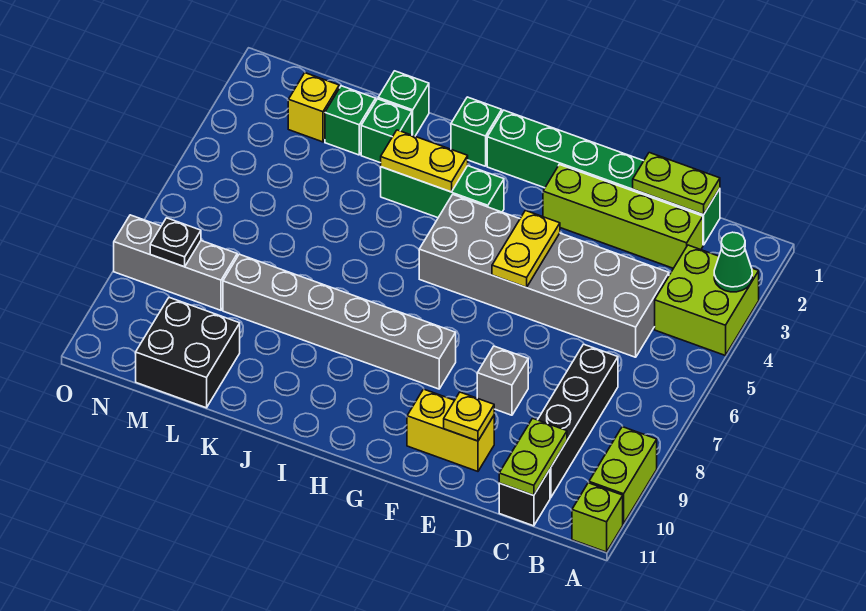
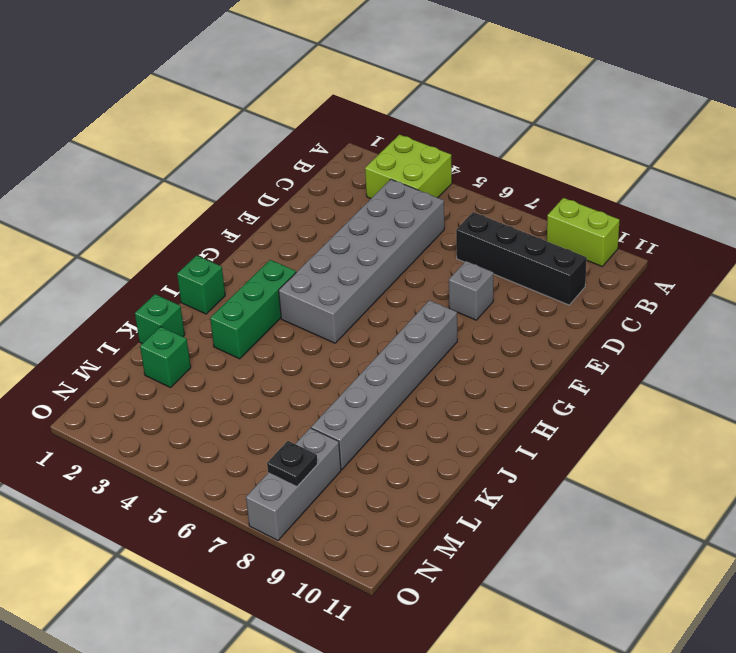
none -> lime brick A11 level 1
none -> green brick C1:H1 level 1
none -> lime brick C2:F2 level 1

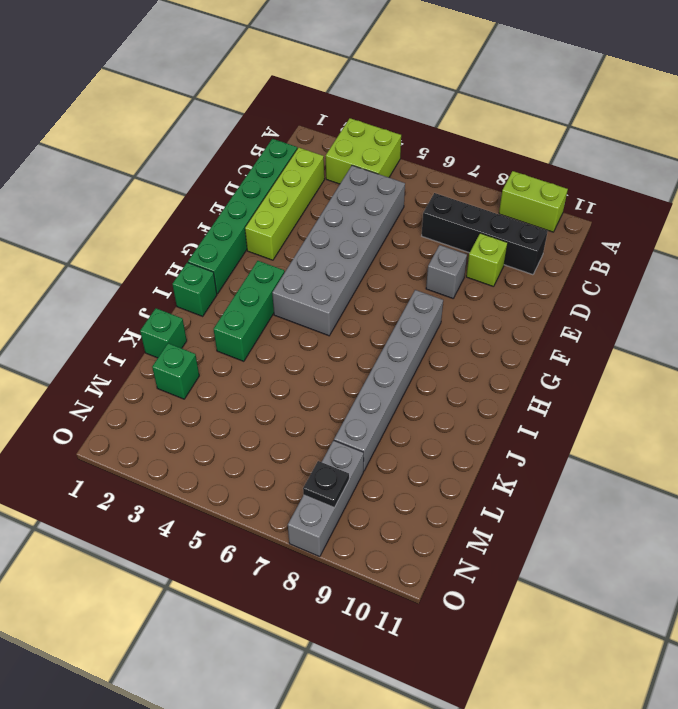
lime brick D9 level 1 -> lime brick A11 level 1
none -> black brick C11 level 1
none -> yellow brick E10:F10 level 1
none -> green brick K2 level 1

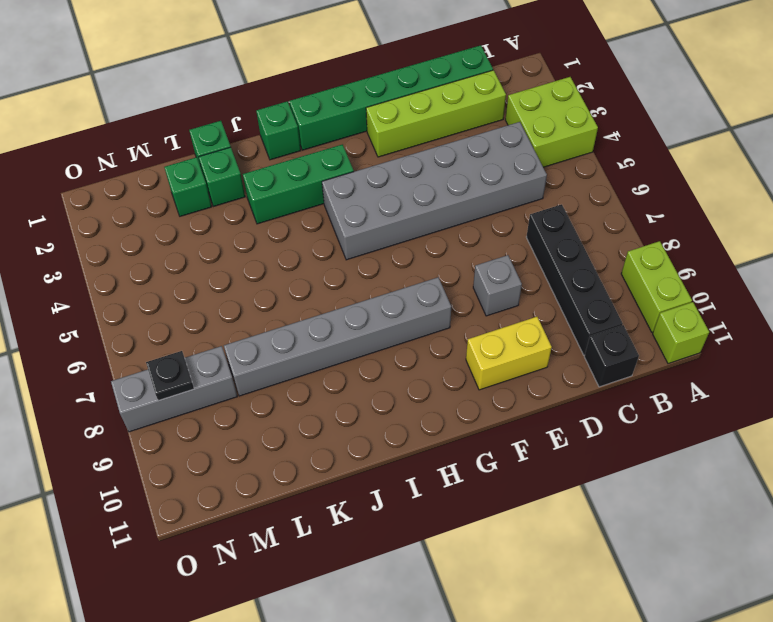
none -> black brick L10:M11 level 1
none -> yellow brick M2 level 1
none -> green cone A3 level 2

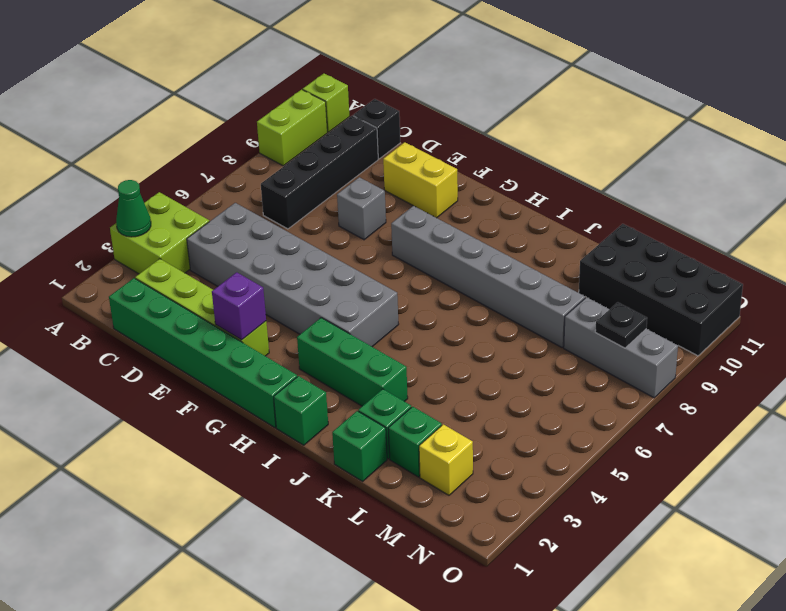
purple brick F2 level 2 -> none
black brick L10:O11 level 1 -> black brick L10:M11 level 1
none -> lime plate C1:D1 level 2
none -> lime plate C10:C11 level 2
none -> yellow plate E10 level 2

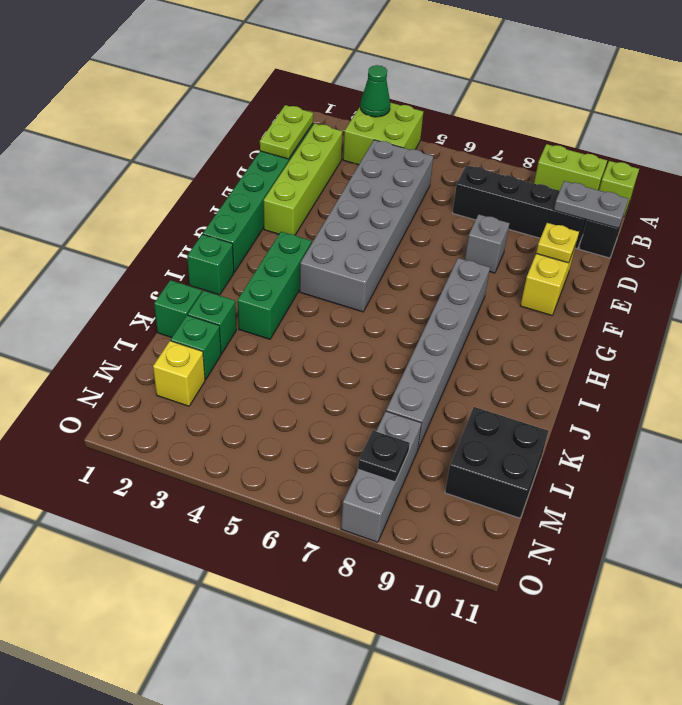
grey plate C10:C11 level 2 -> lime plate C10:C11 level 2
none -> yellow plate F4:F5 level 2
none -> yellow plate I3:J3 level 2

